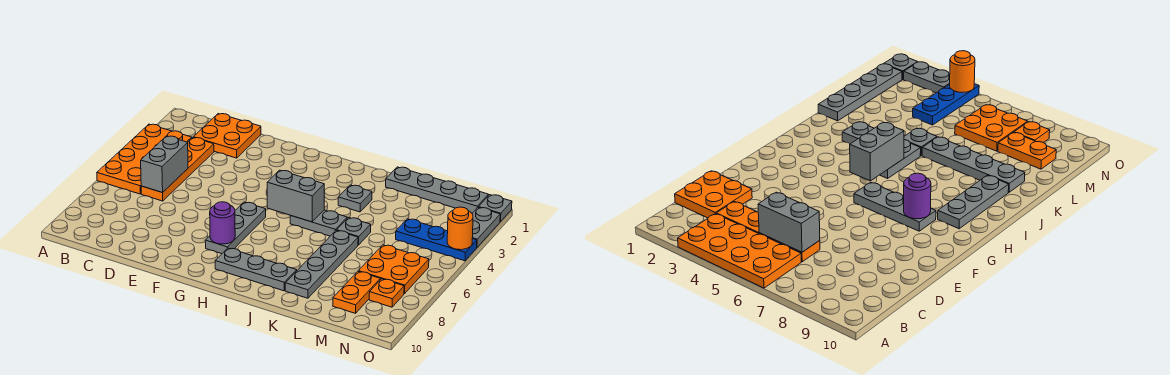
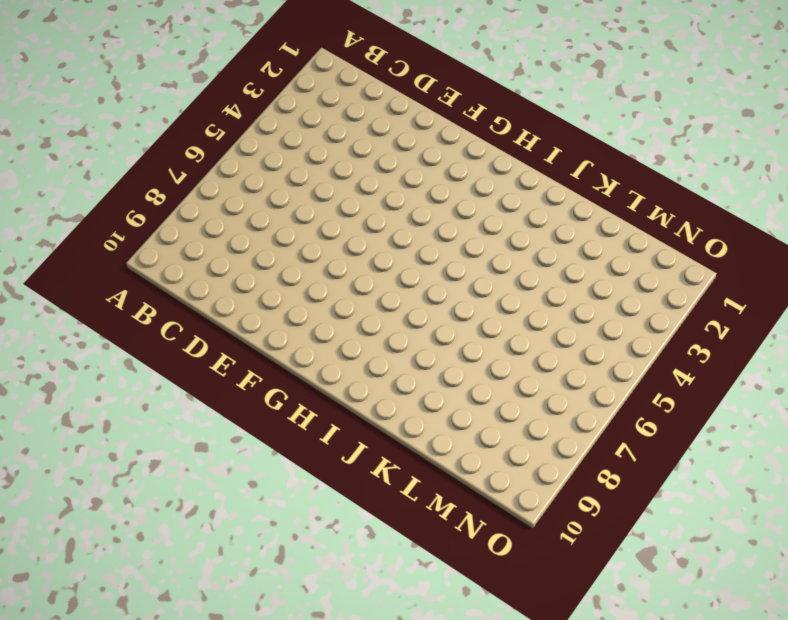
none -> orange plate A3:B6 level 1
none -> orange plate C1:D2 level 1
none -> orange plate C3:C6 level 1

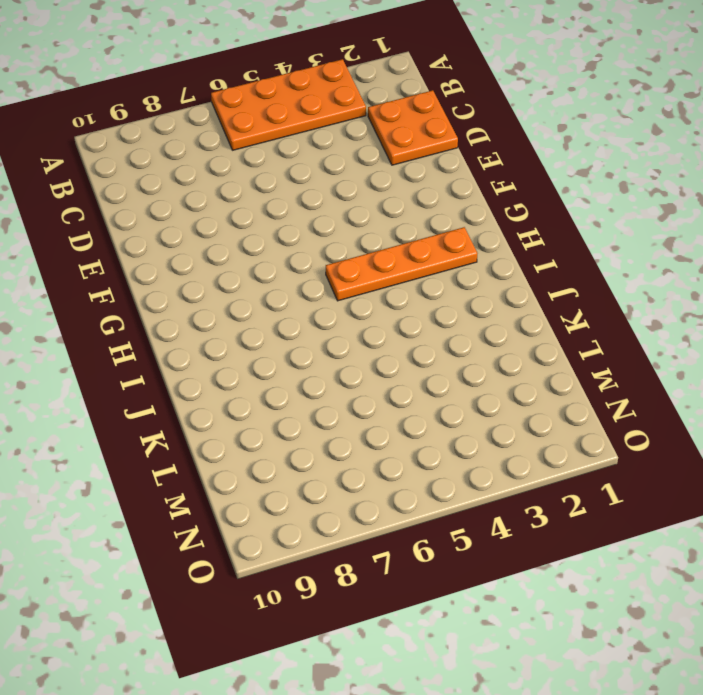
orange plate H2:H5 level 1 -> orange plate C3:C6 level 1
none -> grey plate G6:G8 level 1
none -> grey plate H9:J9 level 1
none -> grey plate I5:J5 level 1

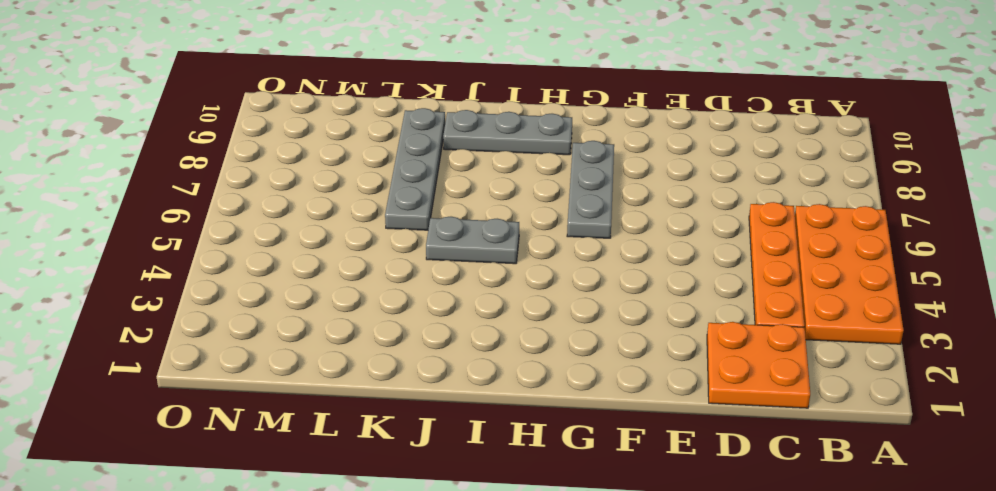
none -> grey plate J3 level 1
none -> grey plate K1:N1 level 1
none -> grey plate K5 level 1

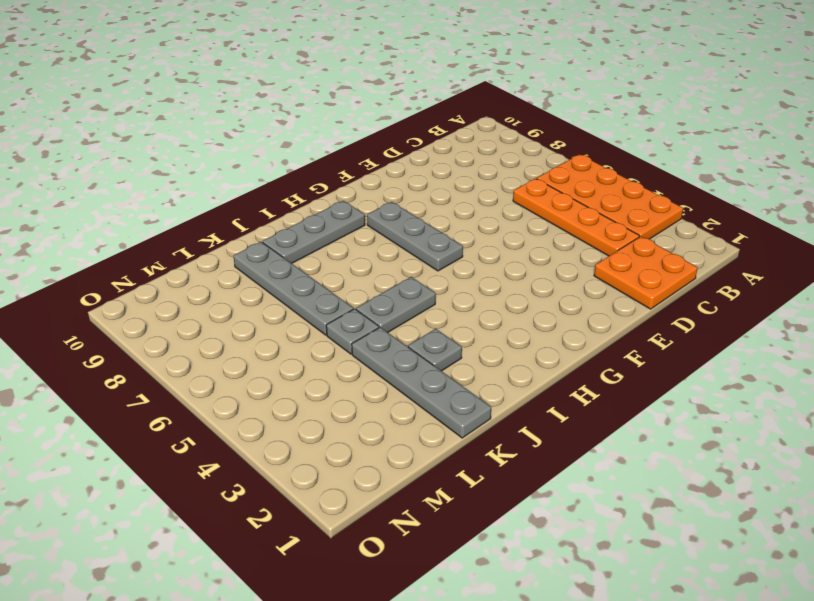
grey plate K1:K4 level 1 -> grey plate K1:N1 level 1
none -> blue plate M4:O4 level 1
none -> orange plate M6:N7 level 1
none -> orange plate M8:M9 level 1

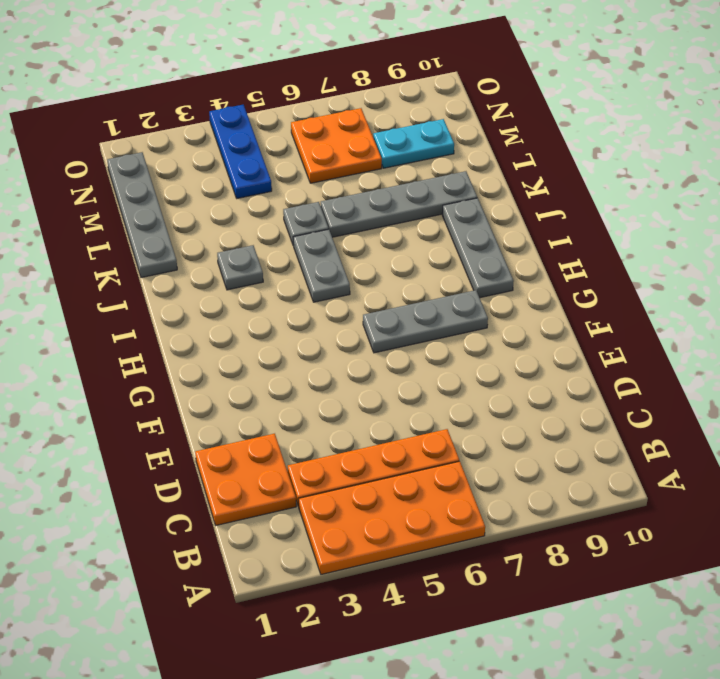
cyan plate M8:M9 level 1 -> orange plate M8:M9 level 1
none -> orange plate N8 level 1
none -> grey plate O1 level 1
none -> grey plate O2:O3 level 1

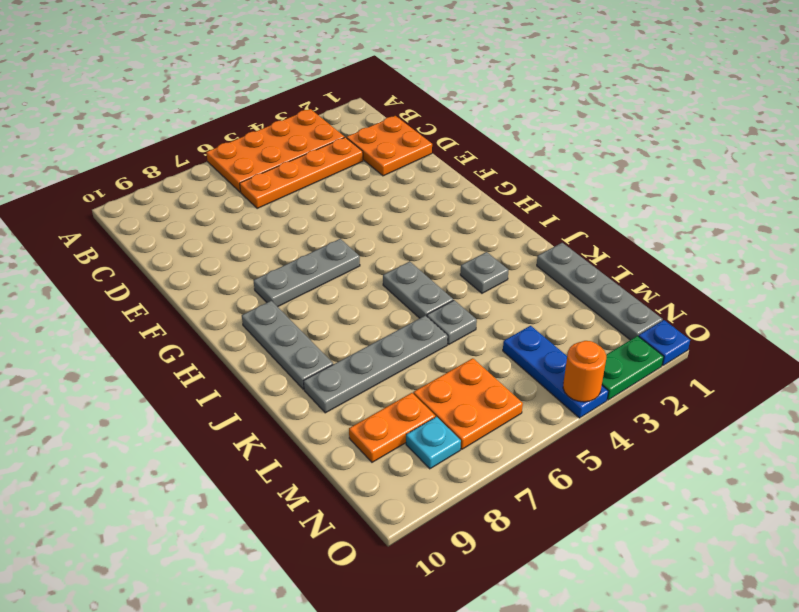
cyan plate N8 level 1 -> orange plate N8 level 1
blue plate O1 level 1 -> grey plate O1 level 1
green plate O2:O3 level 1 -> grey plate O2:O3 level 1
none -> grey brick C5:C6 level 2
none -> purple round brick G8 level 2
none -> grey brick H5:I5 level 2

